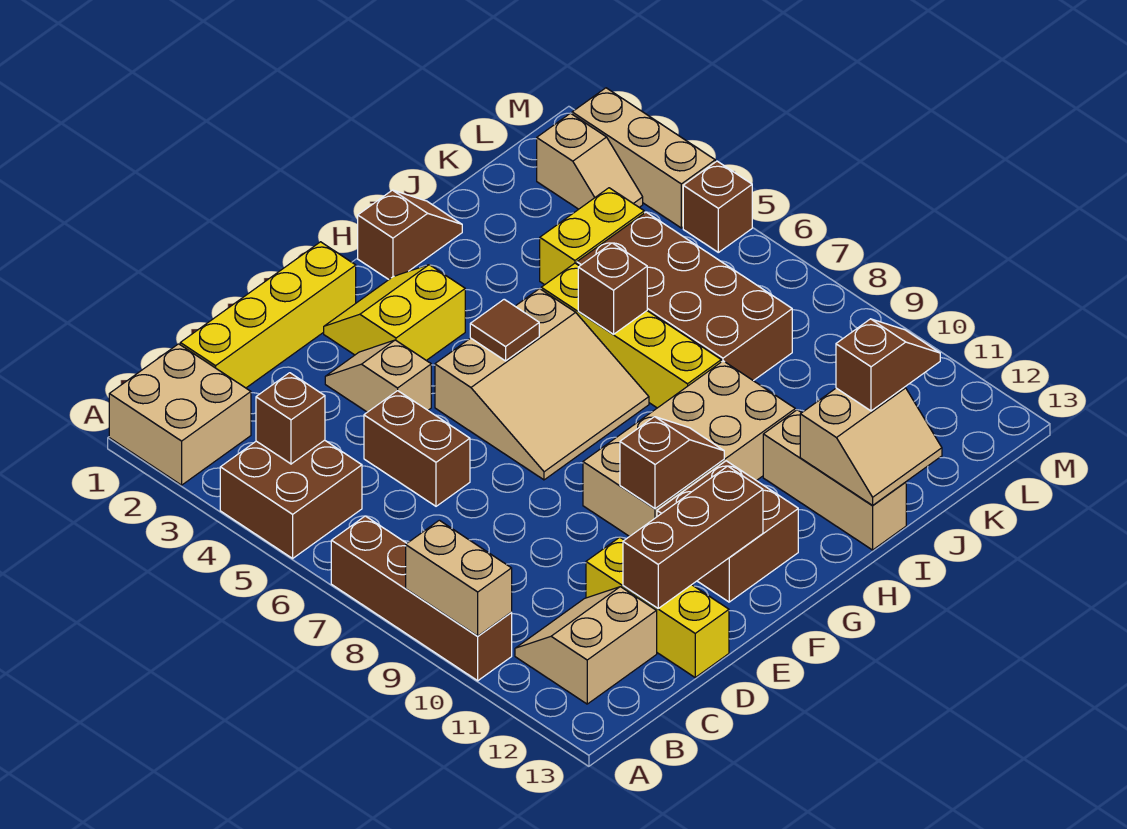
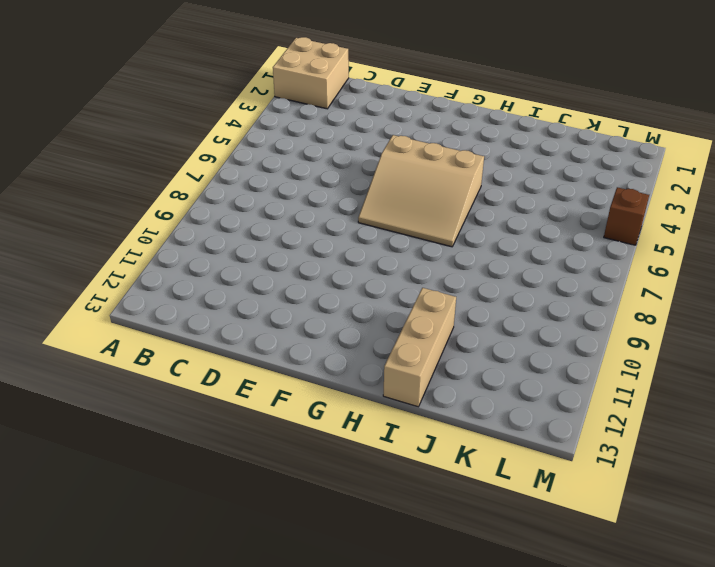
none -> brown brick A4:B5 level 1
none -> brown brick A7:A10 level 1
none -> tan slope B11:C12 level 1 top 12

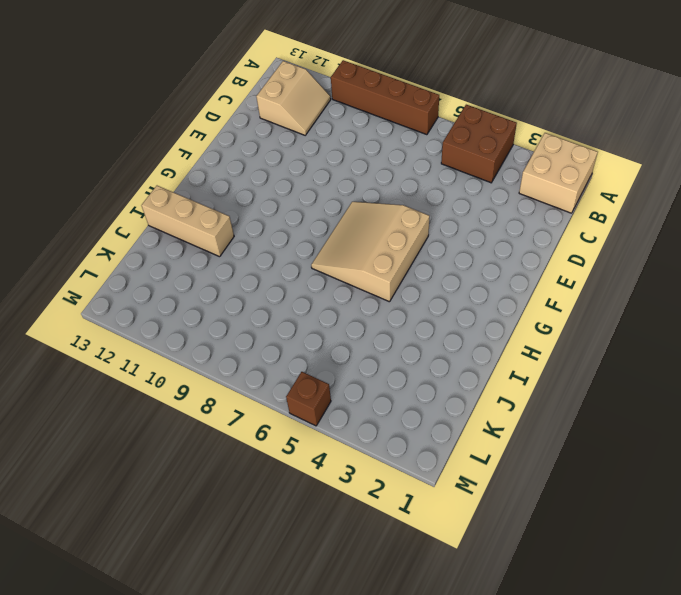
none -> yellow brick C1:F1 level 1
none -> brown brick D5:D6 level 1
none -> yellow brick D11:D13 level 1

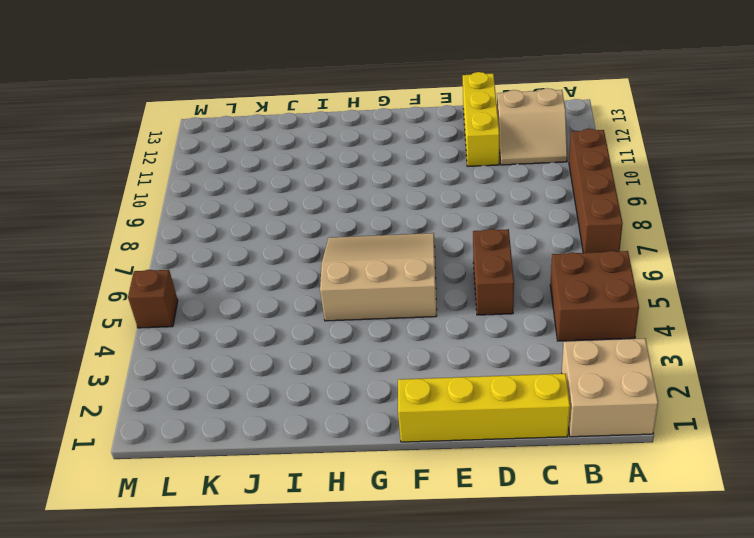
none -> tan slope E3:E4 level 1 top 4
none -> yellow slope F2:G3 level 1 top 3
none -> tan brick F9:I10 level 1

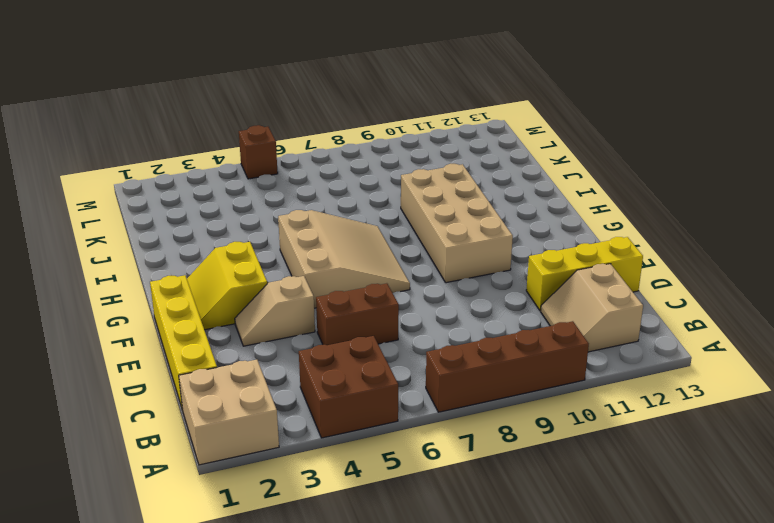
none -> brown brick F11:G12 level 1
none -> brown slope H1:I1 level 1 top H
none -> yellow brick I5:I8 level 1

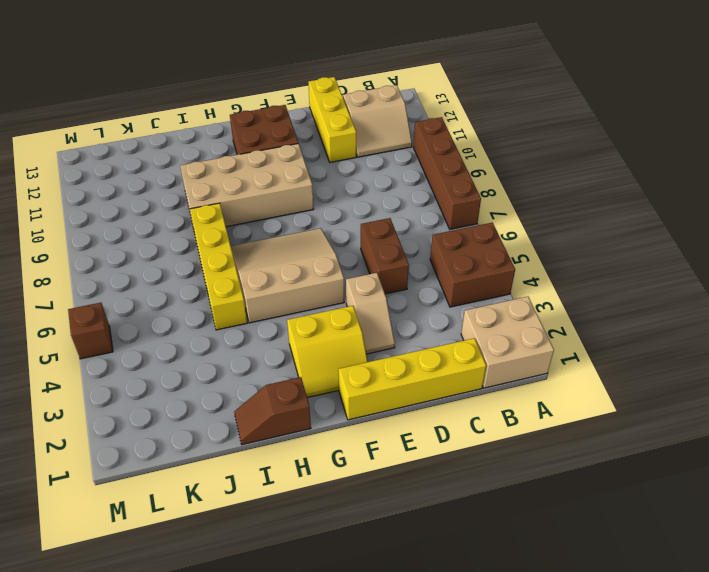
none -> tan brick I11:I13 level 1
none -> yellow brick J4:K4 level 1
none -> brown brick J5:K8 level 1

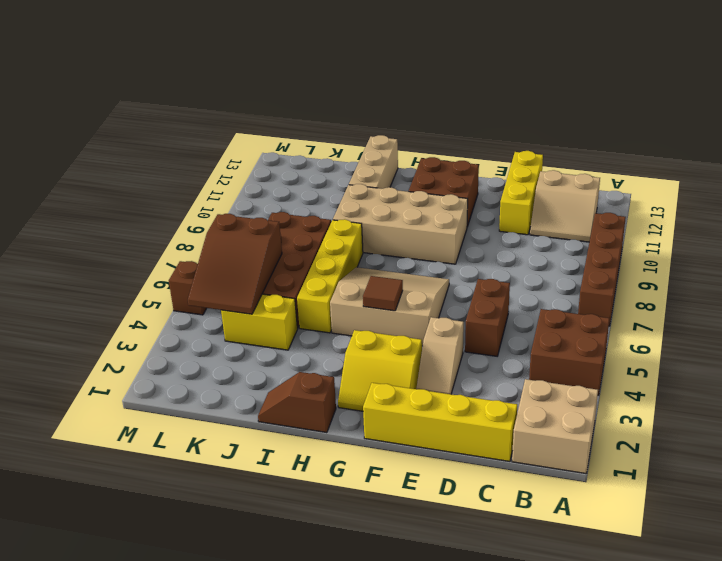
brown slope K4:L6 level 2 top 6 -> none
none -> tan slope L2:L3 level 1 top 2
none -> tan brick M2:M4 level 1
none -> tan brick A9:A10 level 2

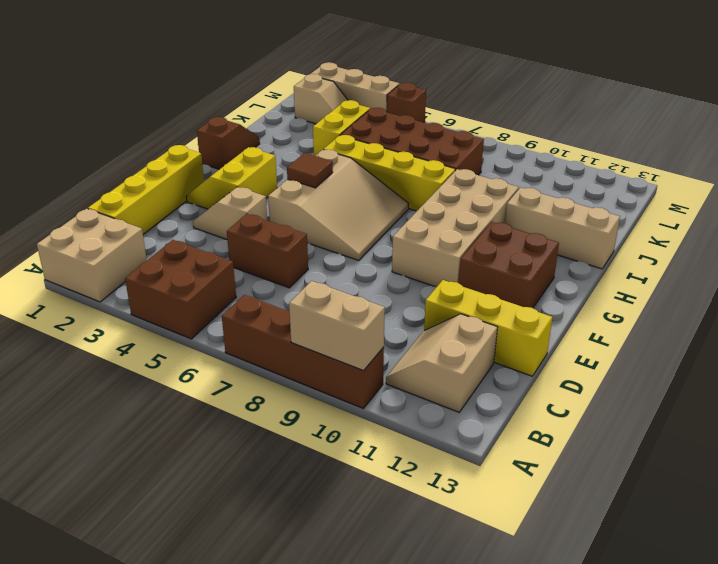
none -> brown brick B4 level 2
none -> brown brick D12:F12 level 2
none -> brown slope F10:G10 level 2 top F

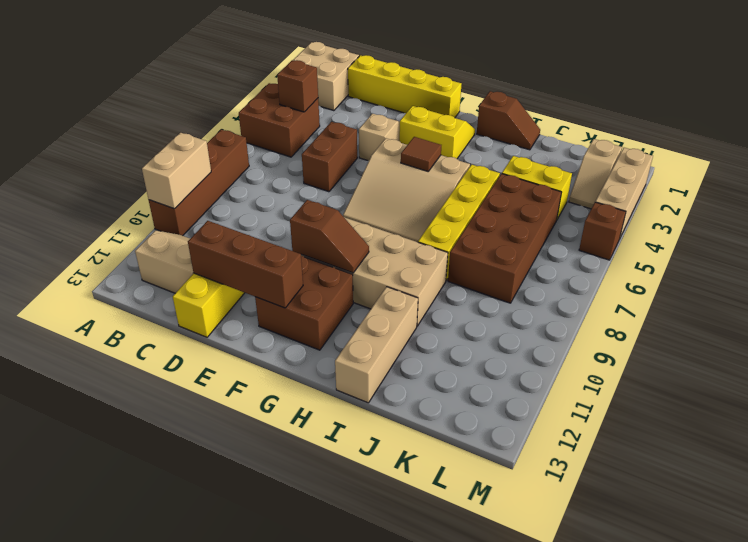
none -> brown brick I6 level 2
none -> tan slope I12:J13 level 2 top 12
none -> brown slope J12:K12 level 3 top J

